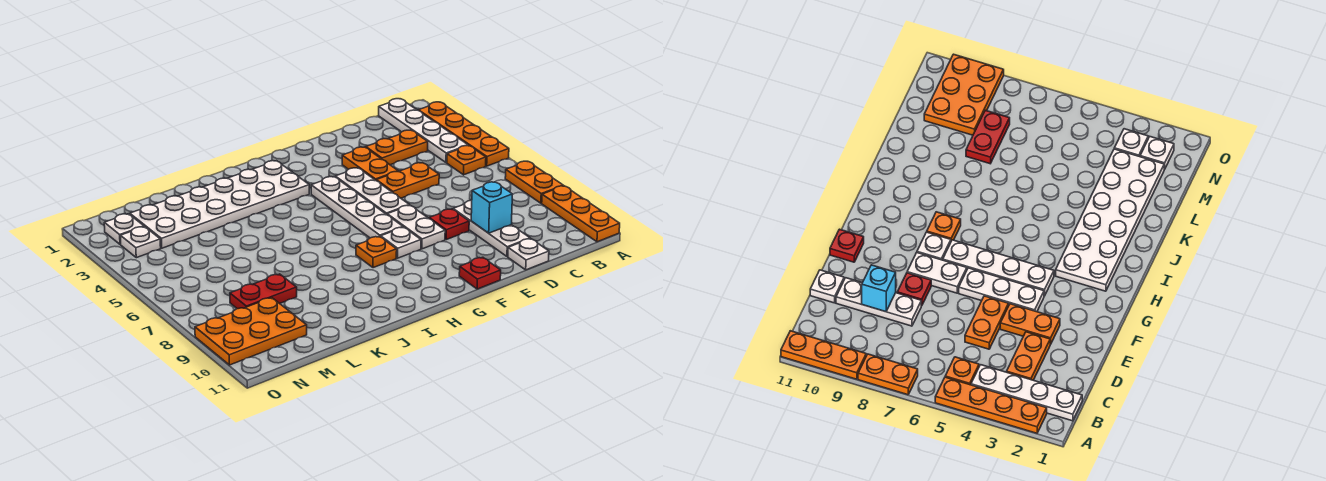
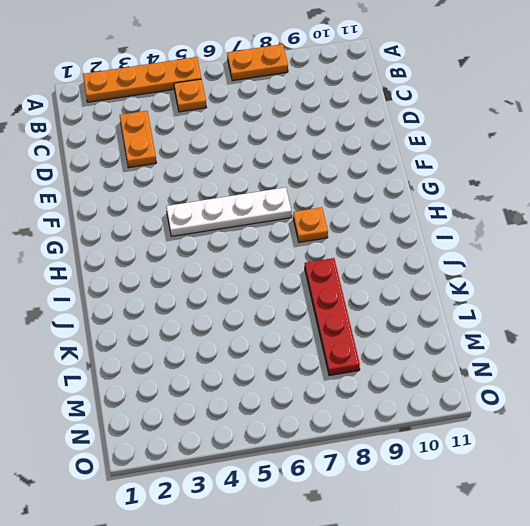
red plate J8:M8 level 1 -> red plate L8:M8 level 1
none -> orange plate A9:A11 level 1
none -> white plate B1:B4 level 1
none -> orange plate D5:E5 level 1

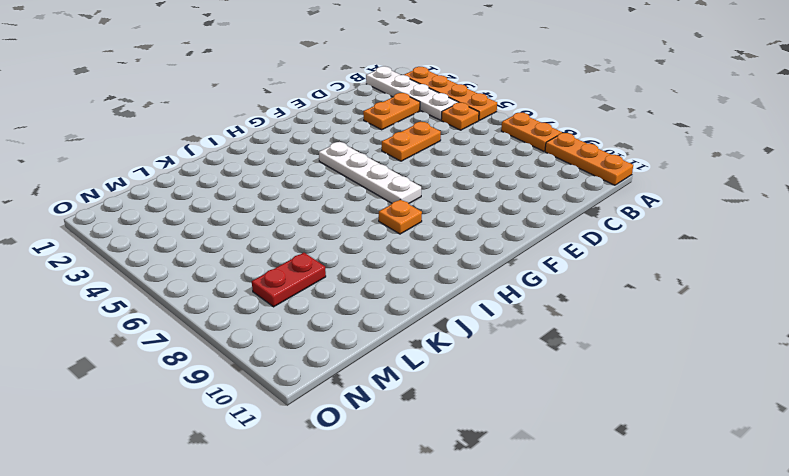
none -> white plate D8:D10 level 1
none -> white plate D11 level 1
none -> orange plate E3:E4 level 1

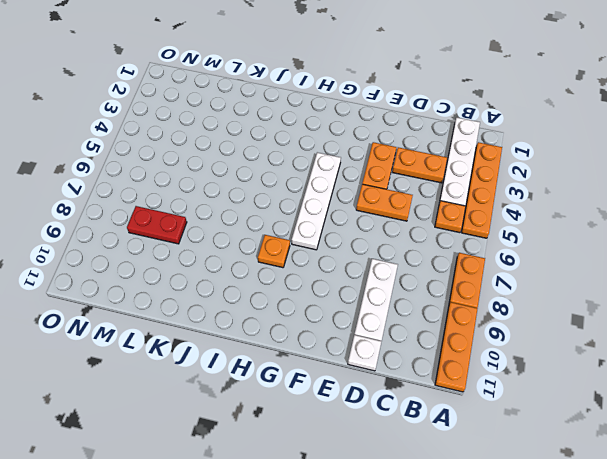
none -> red plate E8 level 1
none -> white plate F4:F6 level 1
none -> white plate F7:F8 level 1

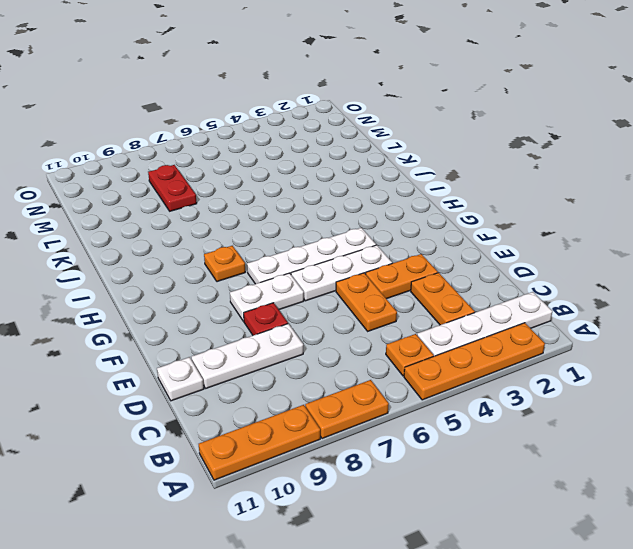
none -> red plate F11 level 1
none -> white plate G8 level 1
none -> white plate H2:M3 level 1

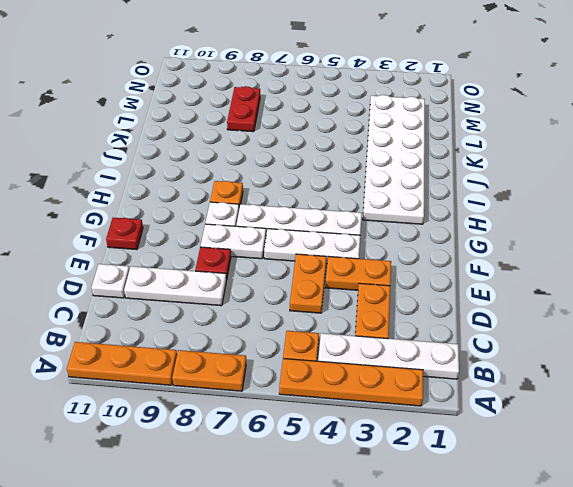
none -> orange plate M9:O10 level 1
none -> white plate N2 level 1
none -> white plate N3 level 1

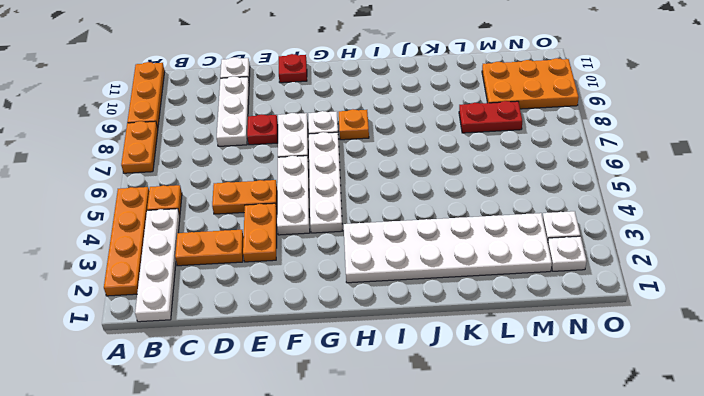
none -> cyan brick D9 level 2

